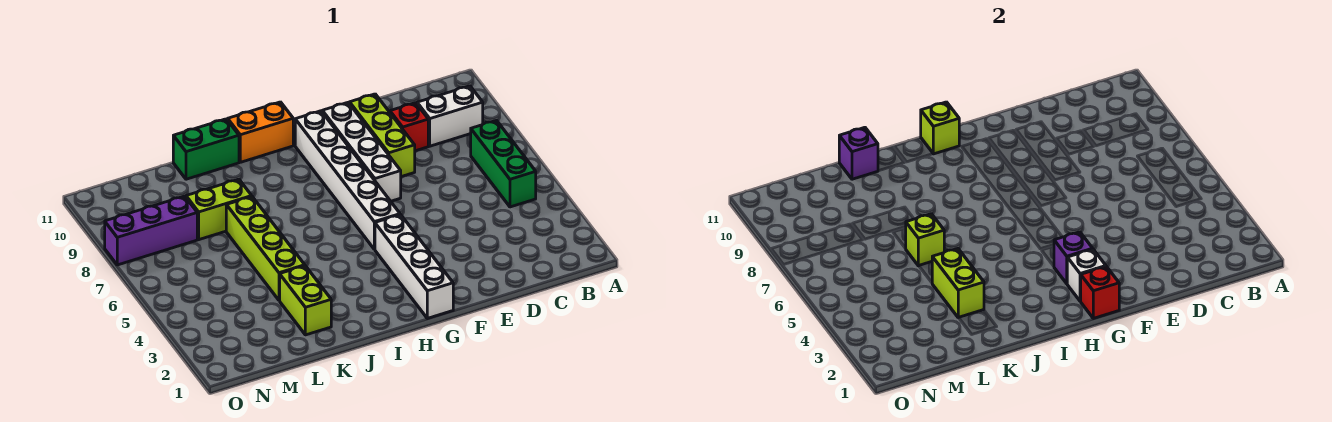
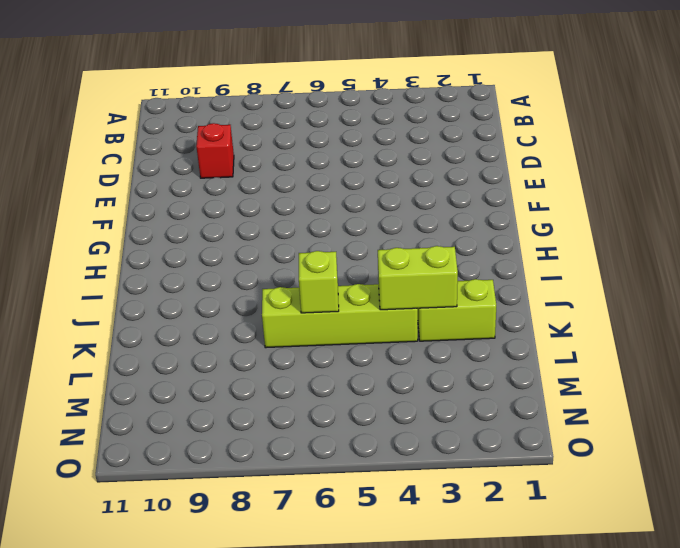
none -> green brick B5:B7 level 1
none -> white brick B9:C9 level 1
none -> lime brick E8:E10 level 1

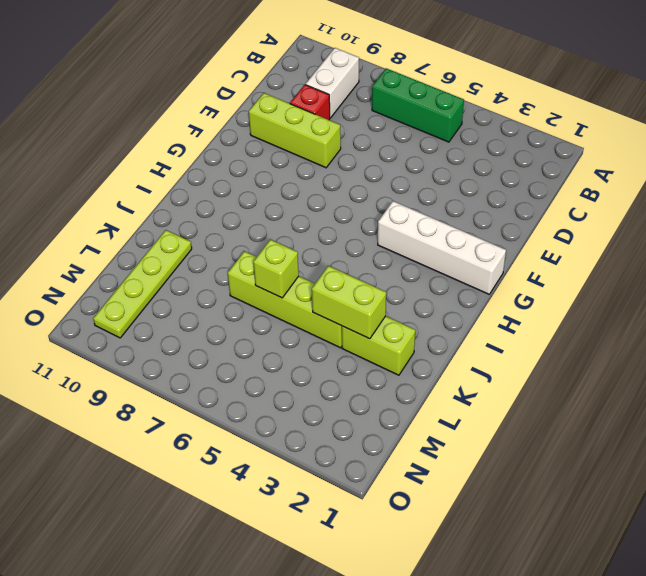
lime plate K10:N10 level 1 -> none
none -> white brick F7:F10 level 1
none -> white brick G5:G10 level 1
none -> orange brick H11:I11 level 1

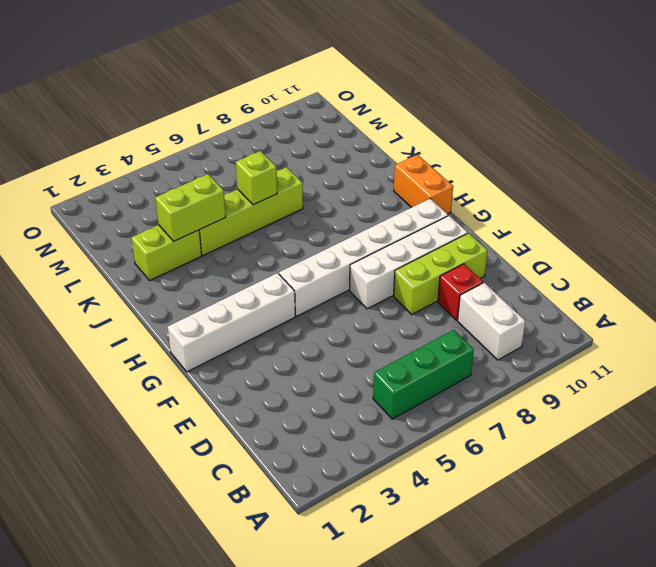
none -> green brick J11:K11 level 1
none -> lime brick K8:L8 level 1
none -> purple brick M8:O8 level 1

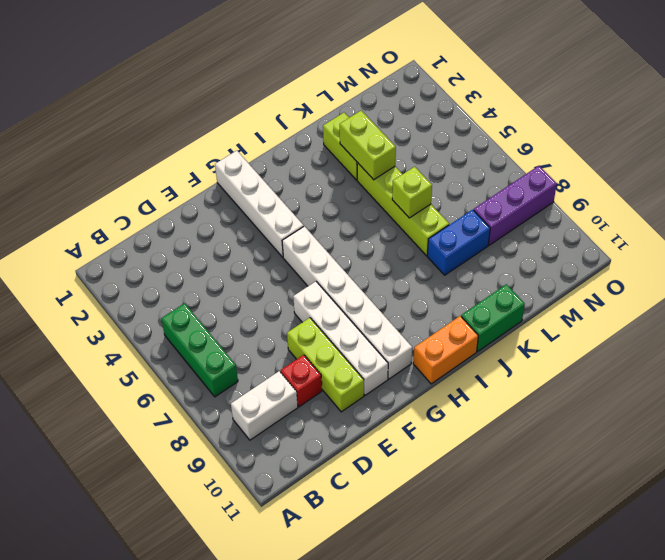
blue brick K8:L8 level 1 -> lime brick K8:L8 level 1
none -> red brick G1 level 2
none -> white brick G2 level 2
none -> purple brick G3 level 2

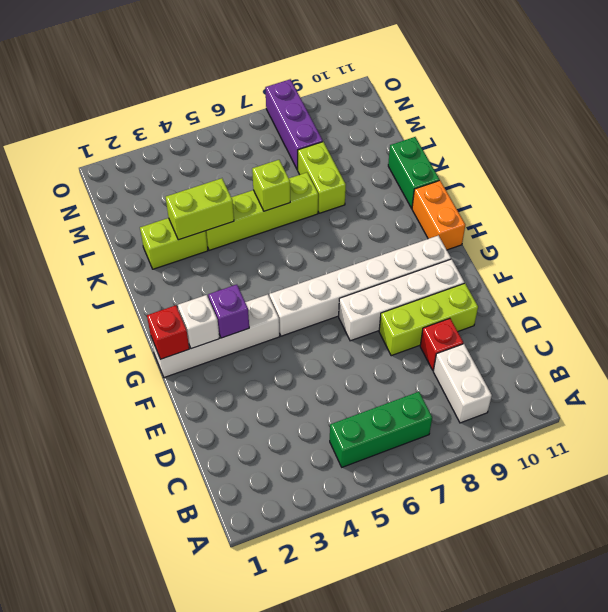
none -> lime brick H11 level 2
none -> purple brick K11 level 2

